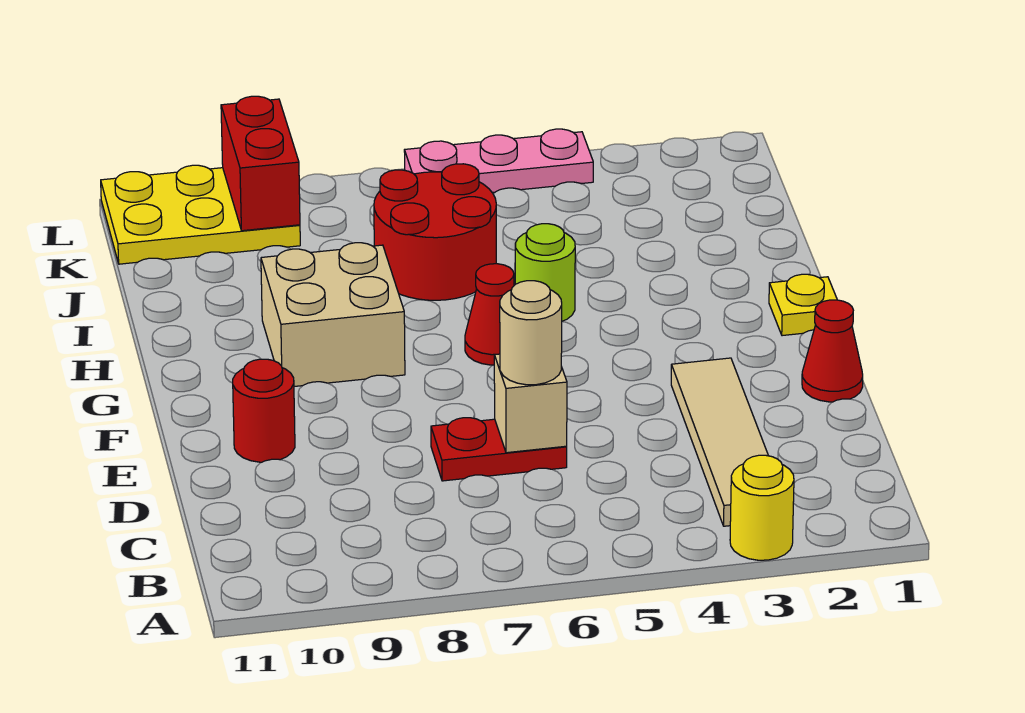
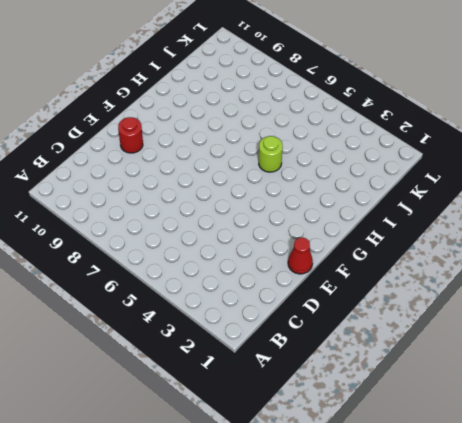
none -> yellow round brick A3 level 1
none -> tan tile B3:E3 level 1
none -> red plate D6:D7 level 1

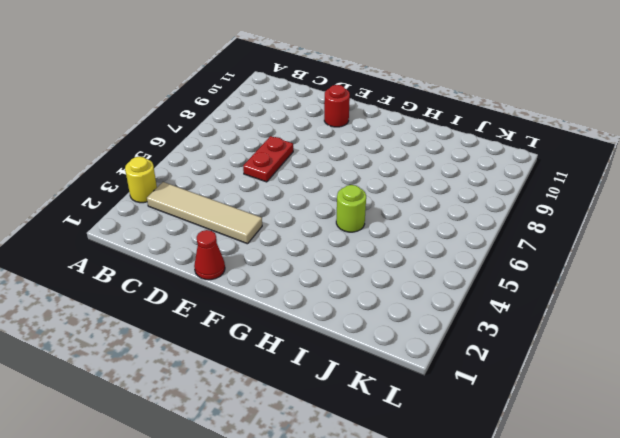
none -> yellow plate G1 level 1
none -> red cone G6 level 1
none -> tan brick G8:H9 level 1

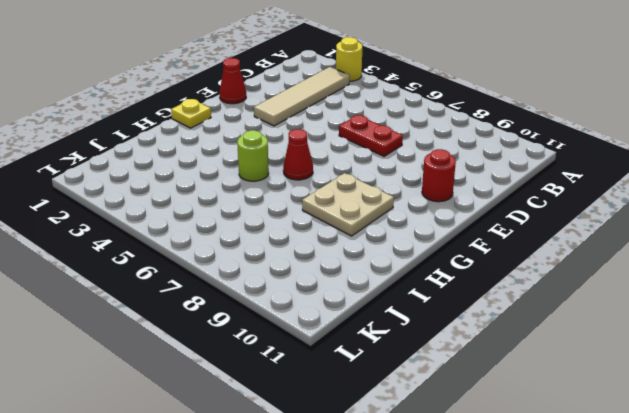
tan plate G8:H9 level 1 -> tan brick G8:H9 level 1
none -> red round brick I6:J7 level 1
none -> yellow plate K9:L11 level 1
none -> pink plate L4:L6 level 1

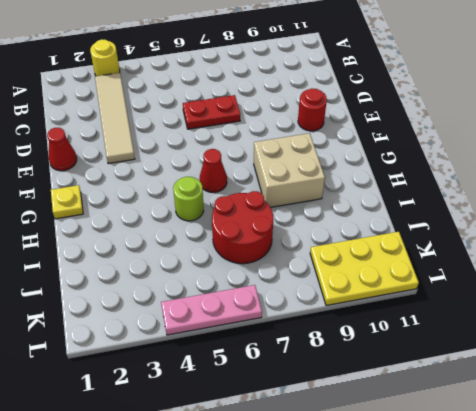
none -> tan brick D6 level 2
none -> red brick K9:L9 level 2
none -> tan round brick D6 level 3

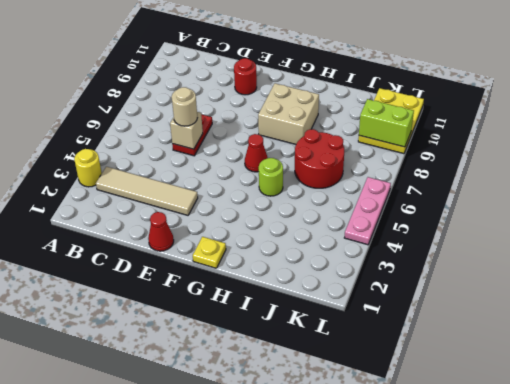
lime brick K9:L9 level 2 -> red brick K9:L9 level 2

